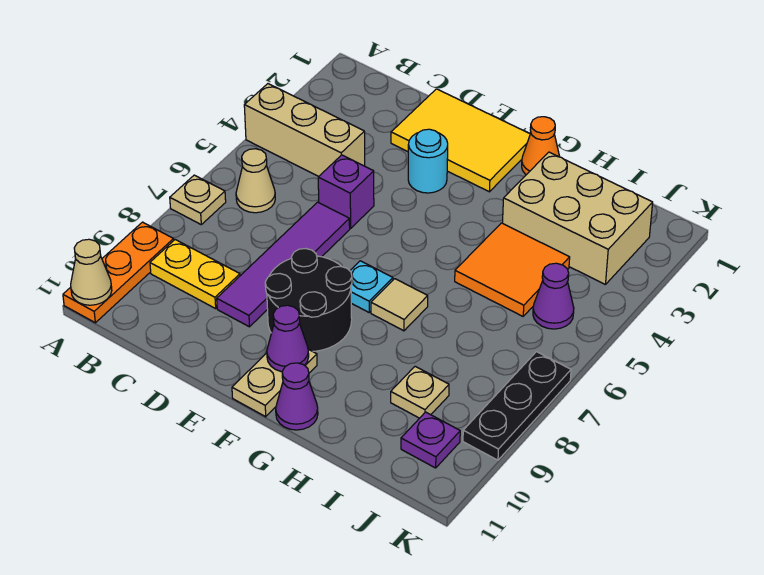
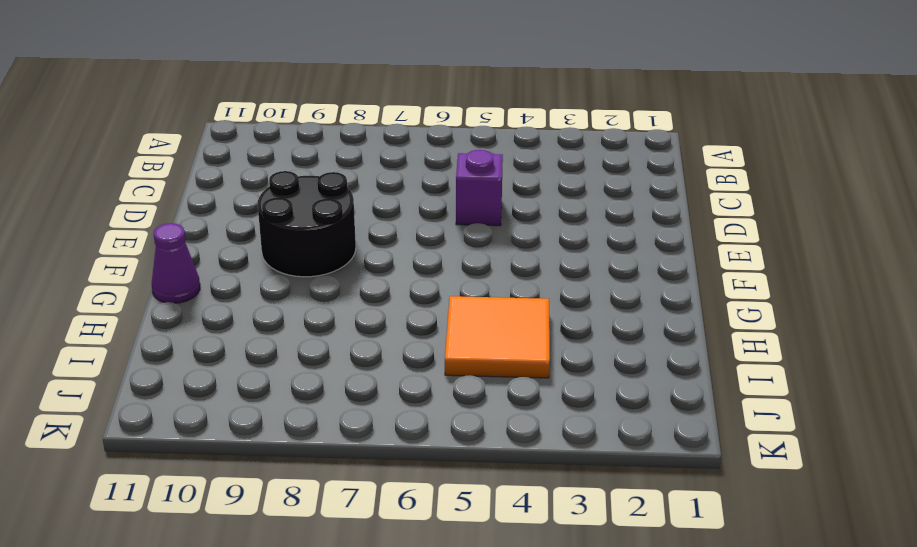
none -> tan brick A4:C4 level 1
none -> tan plate A7 level 1
none -> orange plate A9:A11 level 1

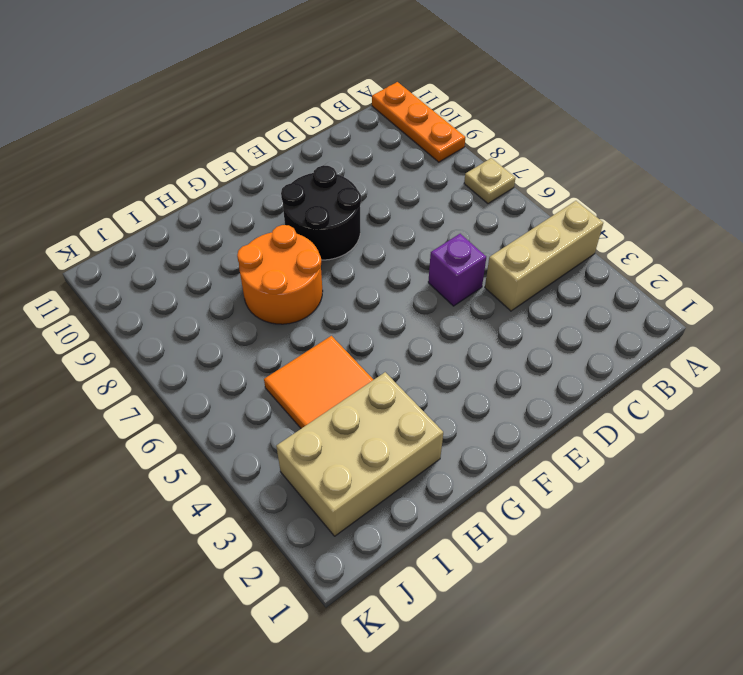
orange round brick G7:H8 level 1 -> tan tile G7 level 1
none -> tan cone B6 level 1
none -> yellow plate B9:C9 level 1
none -> yellow tile D1:F2 level 1

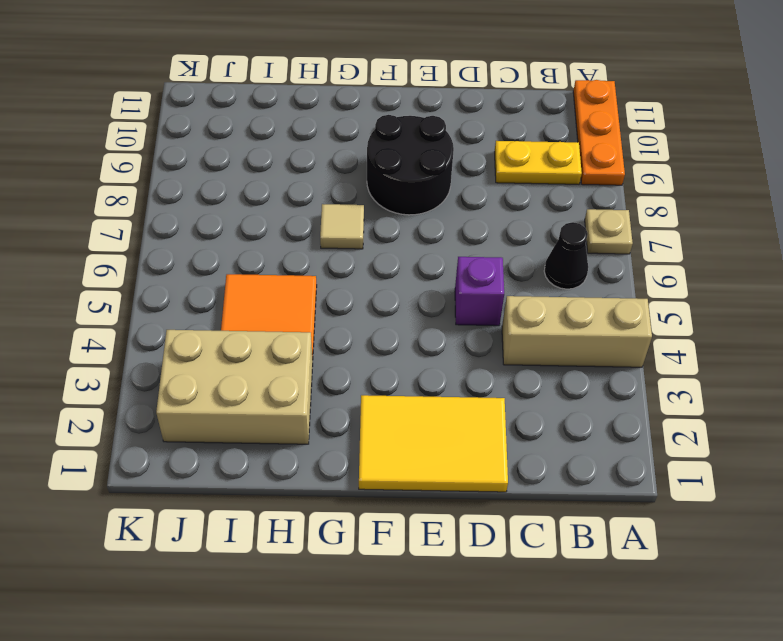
black cone B6 level 1 -> tan cone B6 level 1
none -> purple tile D6:D9 level 1
none -> cyan round brick E3 level 1
none -> cyan plate F7 level 1

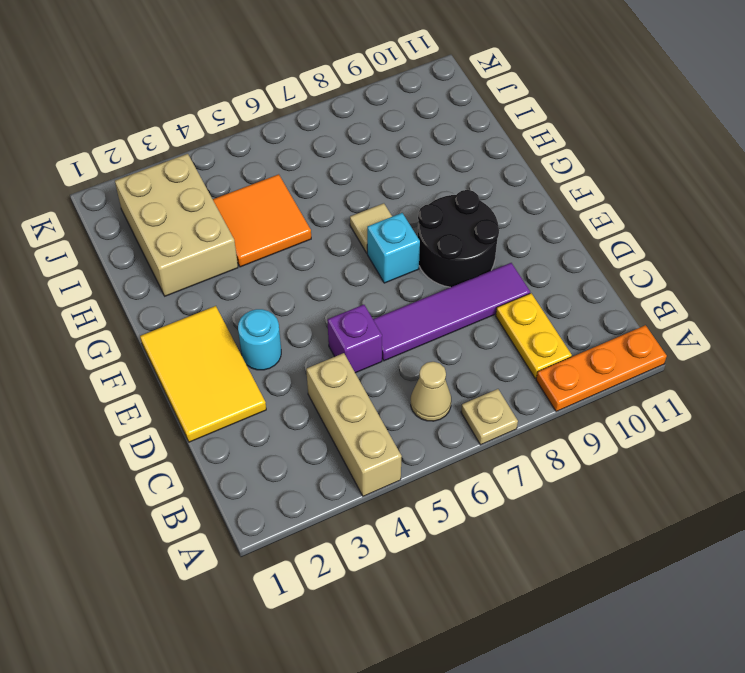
cyan brick F7 level 1 -> cyan plate F7 level 1
none -> tan plate F10:F11 level 1
none -> orange cone G1 level 1
none -> purple cone G11 level 1

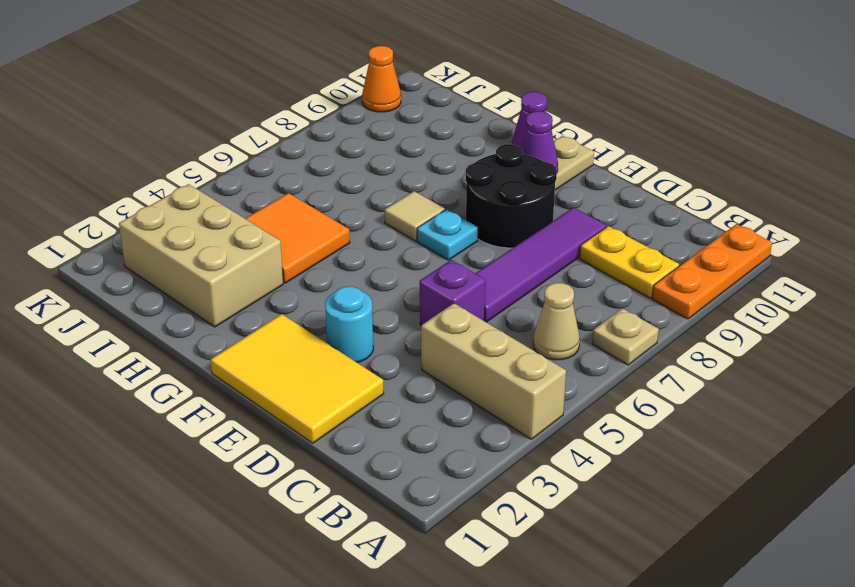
orange cone K10 level 1 -> orange cone G1 level 1
none -> tan plate I9 level 1
none -> purple cone J5 level 1
none -> purple plate J10 level 1

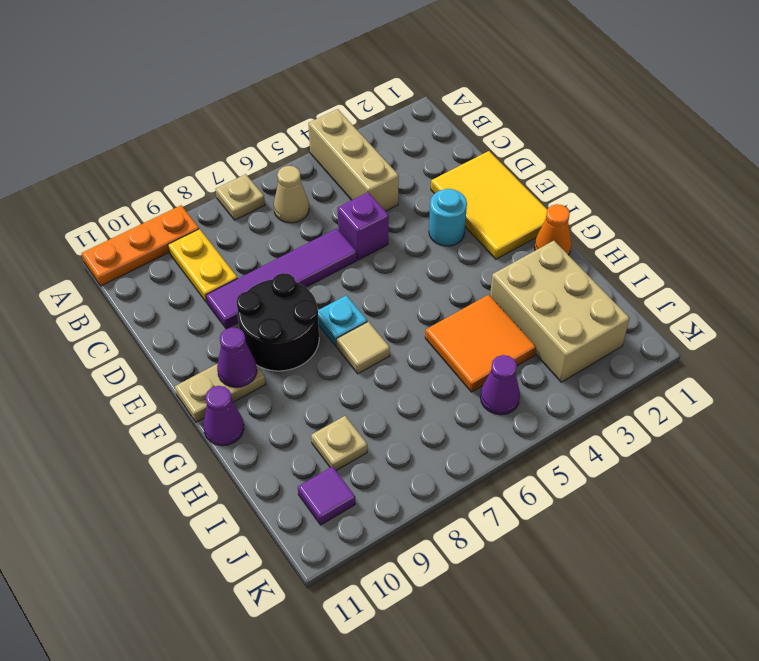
purple tile J10 level 1 -> purple plate J10 level 1
none -> black plate K7:K9 level 1
none -> tan cone A11 level 2

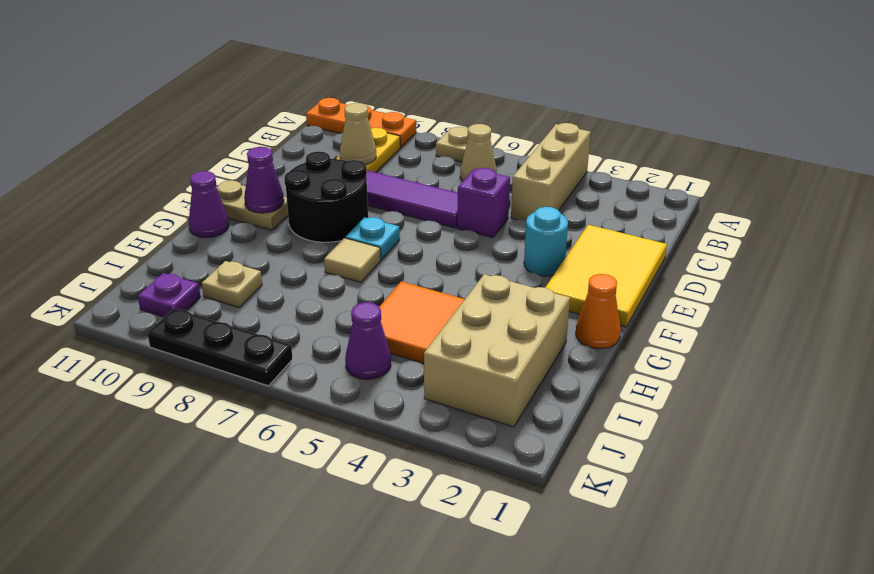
tan cone C9 level 2 -> tan cone A11 level 2

